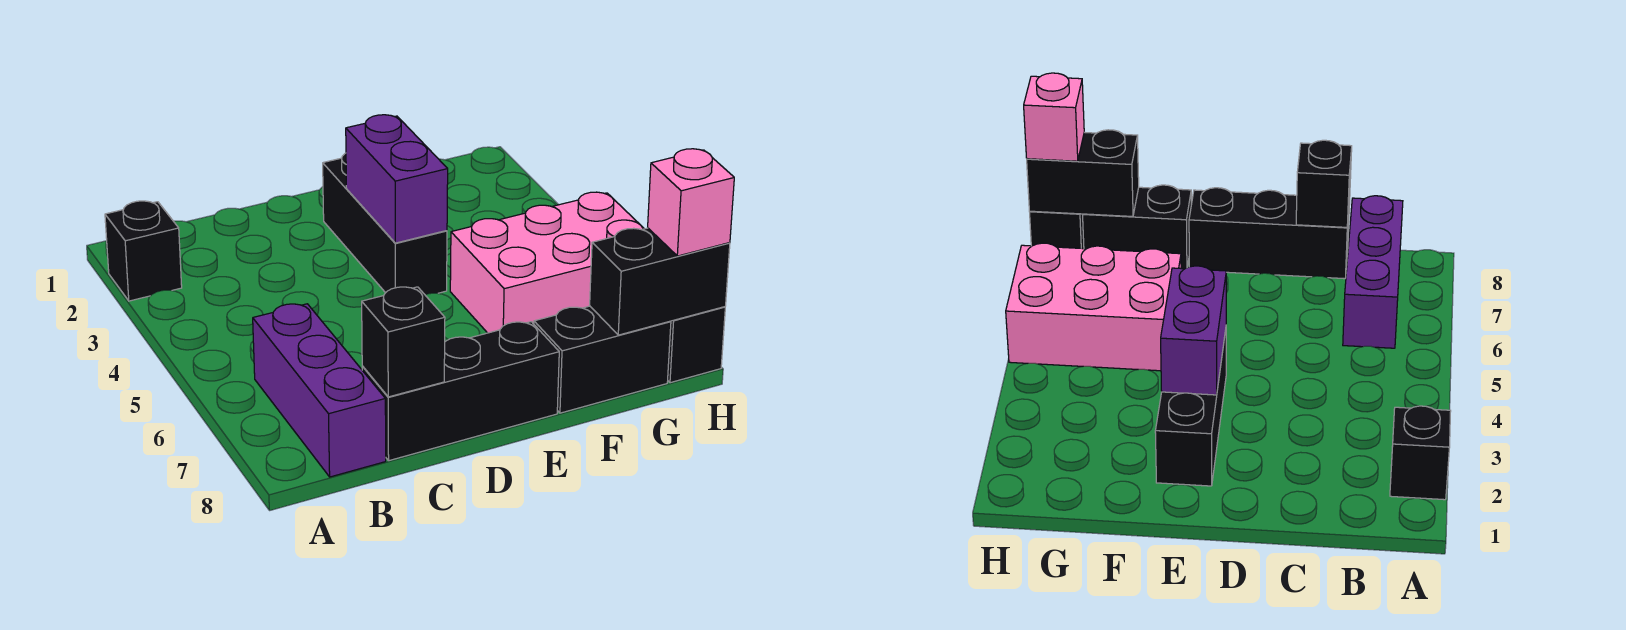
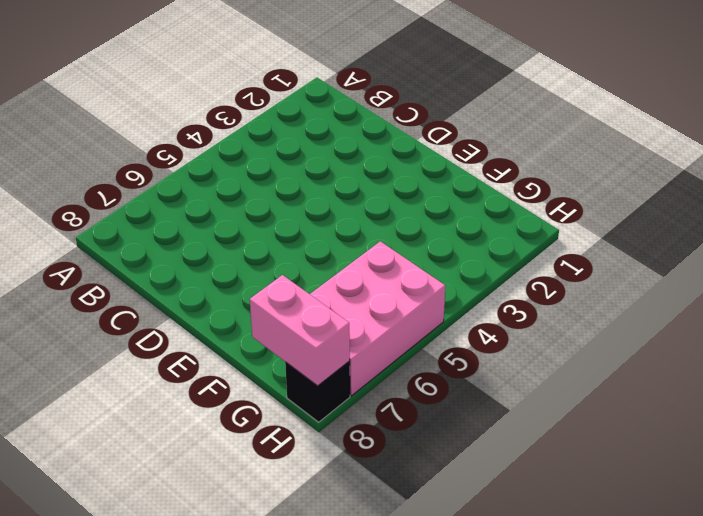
pink brick G5:H7 level 1 -> pink brick F5:H6 level 1
pink brick G8:H8 level 2 -> black brick G8:H8 level 2
none -> black brick A2 level 1
none -> purple brick B6:B8 level 1

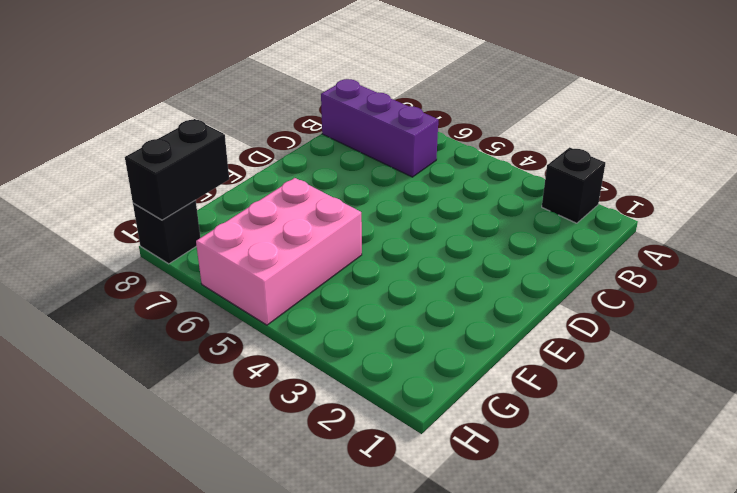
none -> black brick C8:E8 level 1
none -> black brick E2:E4 level 1

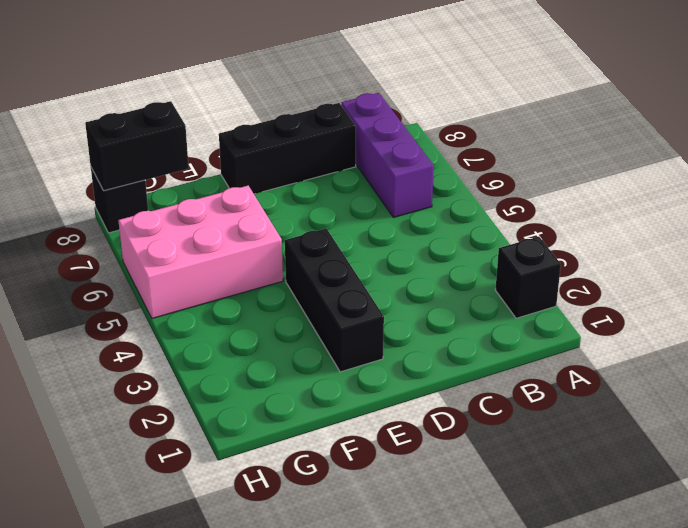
none -> black brick F8:G8 level 1
none -> black brick C8 level 2

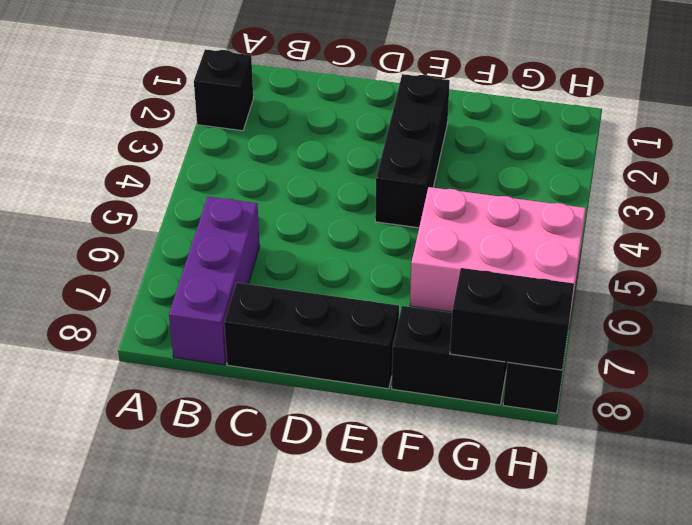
none -> black brick C8 level 2
none -> purple brick E3:E4 level 2

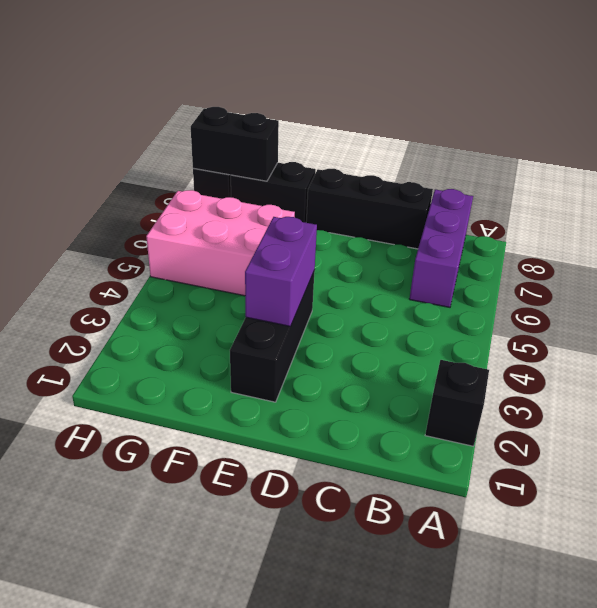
none -> black brick C8 level 2
none -> pink brick H8 level 3

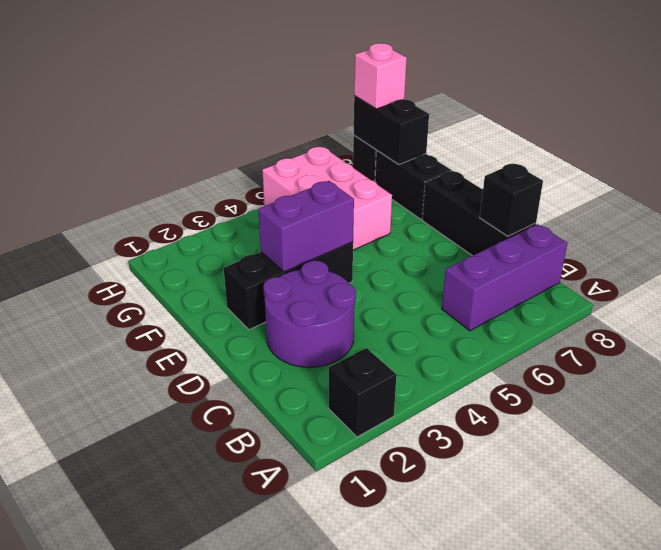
purple round brick C2:D3 level 1 -> none

